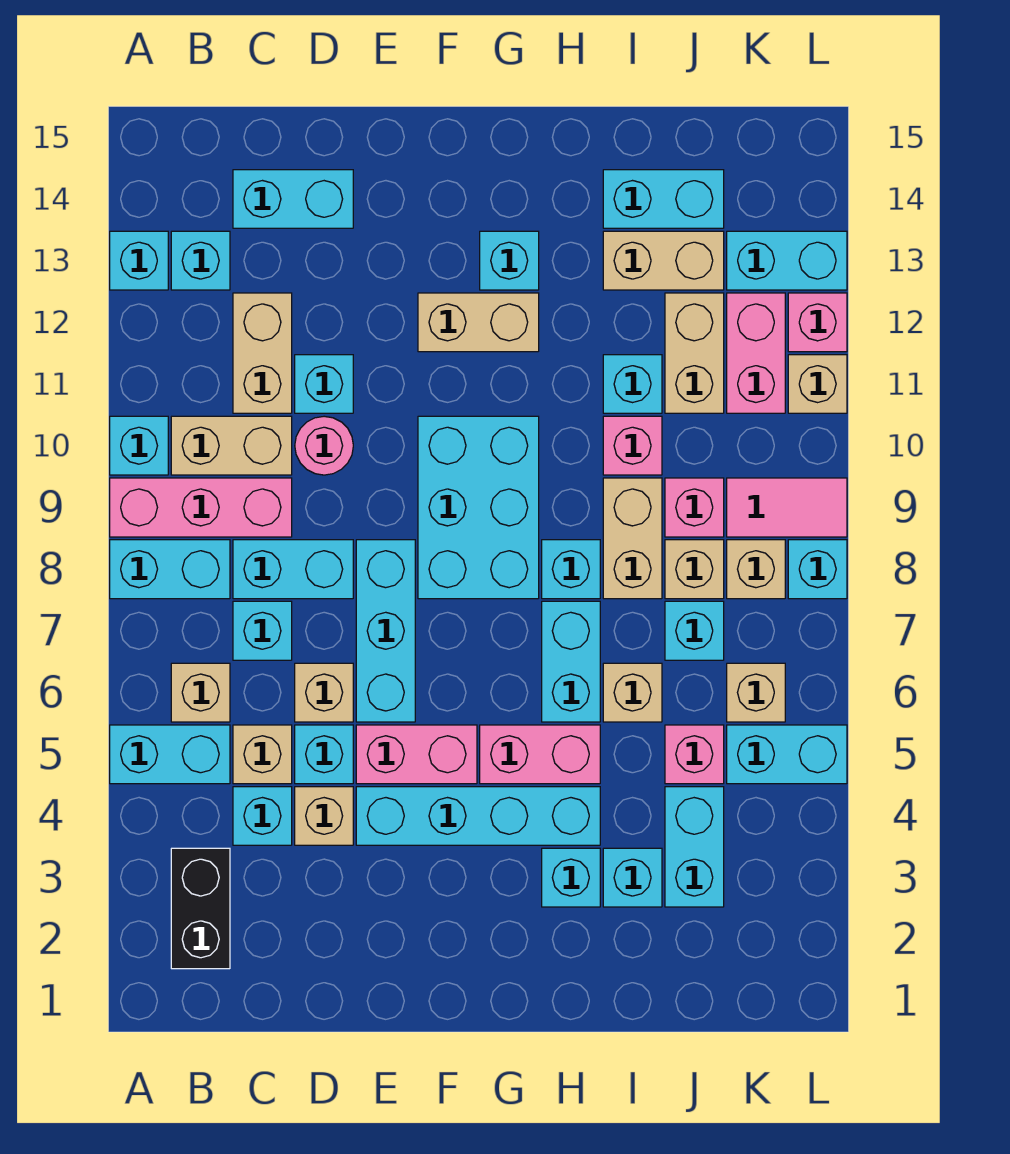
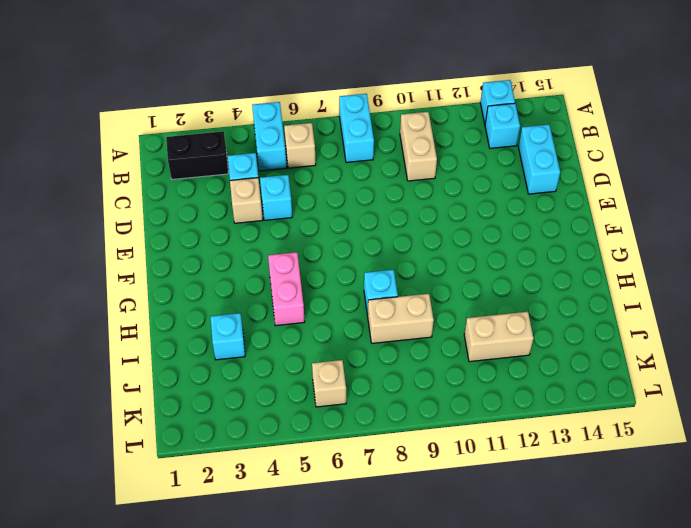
none -> pink brick A9:C9 level 1
none -> cyan brick A10 level 1
none -> tan brick C5 level 1
none -> cyan brick C7 level 1

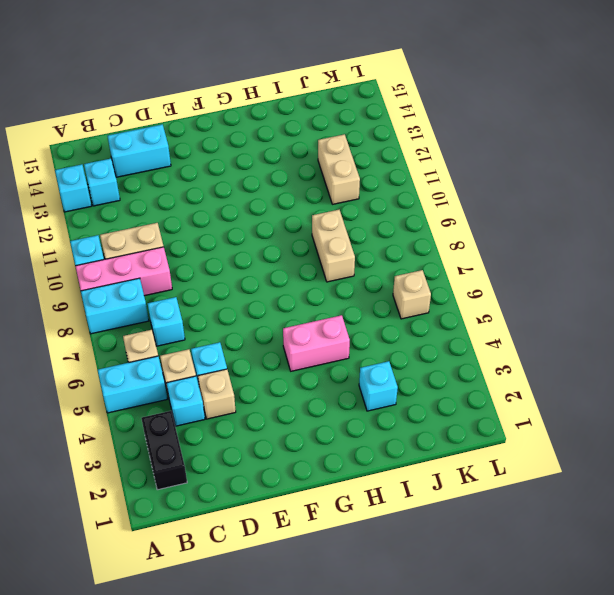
none -> cyan brick C8:D8 level 1
none -> tan brick C11:C12 level 1
none -> tan brick D6 level 1
none -> pink round brick D10 level 1

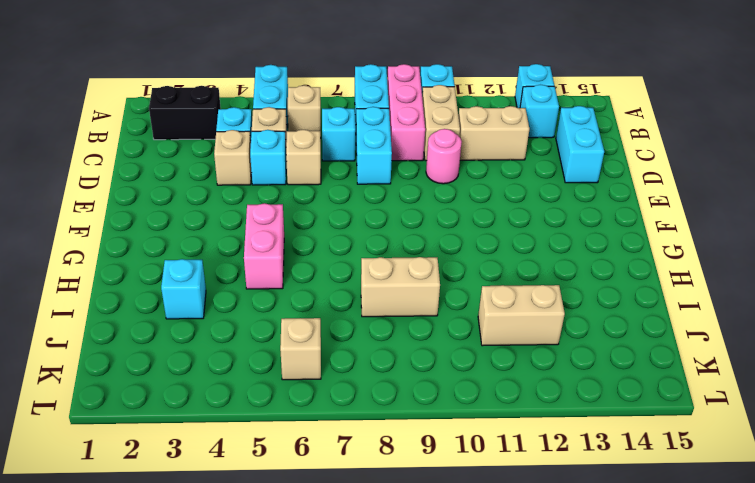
none -> cyan brick D11 level 1
none -> cyan brick E4:H4 level 1
none -> pink brick E5:F5 level 1
none -> cyan brick E6:E8 level 1

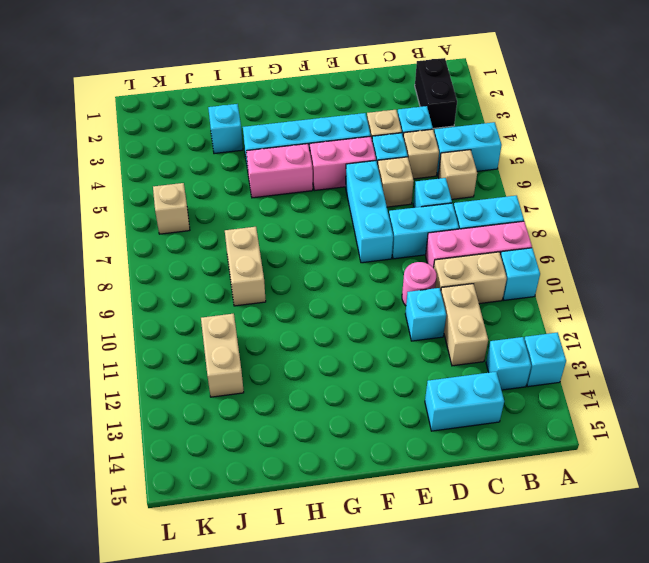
none -> cyan brick F8:G10 level 1
none -> tan brick F12:G12 level 1
none -> cyan brick G13 level 1
none -> cyan brick H3 level 1

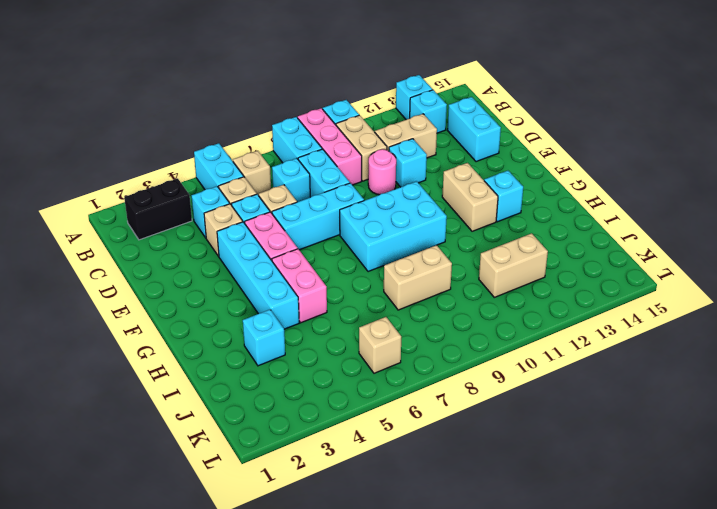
none -> cyan brick H3 level 1
none -> cyan brick H6:H7 level 1
none -> cyan brick H8 level 1
none -> tan brick I6 level 1

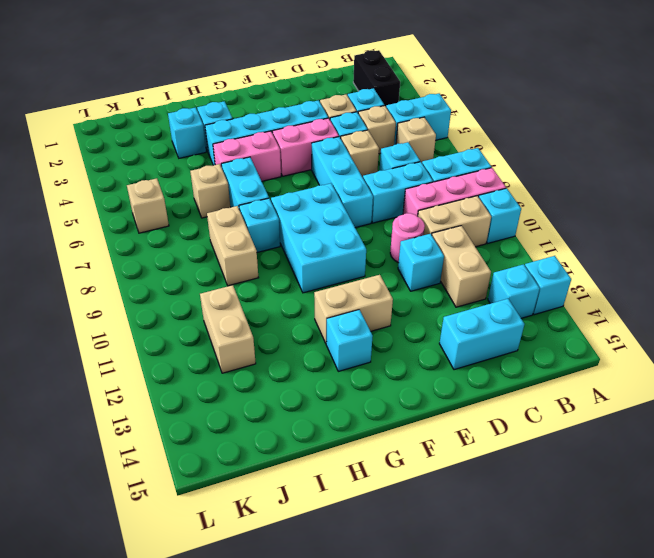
none -> pink brick I10 level 1
none -> cyan brick I11 level 1
none -> tan brick I13:J13 level 1
none -> cyan brick I14:J14 level 1

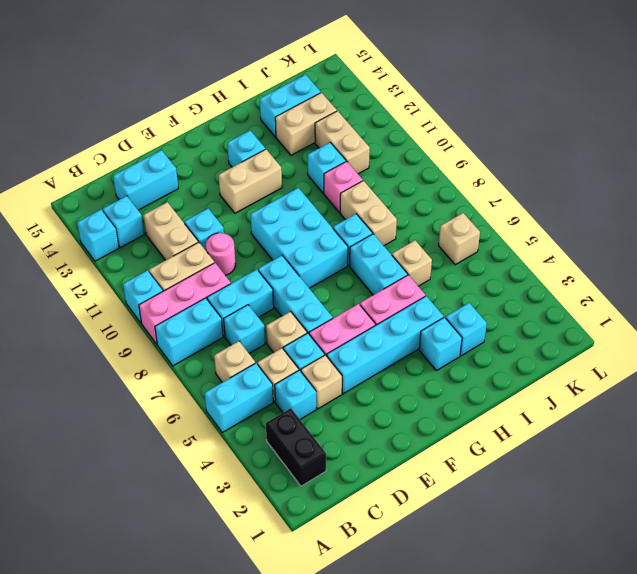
none -> cyan brick J3:J4 level 1
none -> pink brick J5 level 1
none -> cyan brick J7 level 1
none -> tan brick J8 level 1

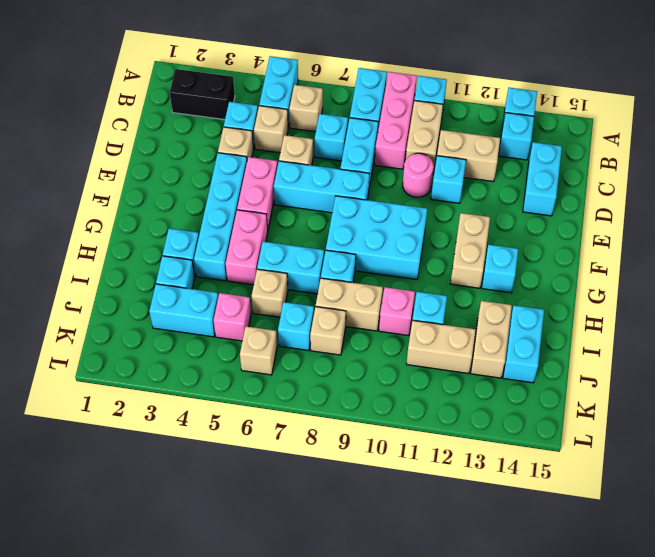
none -> cyan brick D5 level 1
none -> pink brick J9 level 1
none -> cyan brick K5:L5 level 1
none -> tan brick K8 level 1

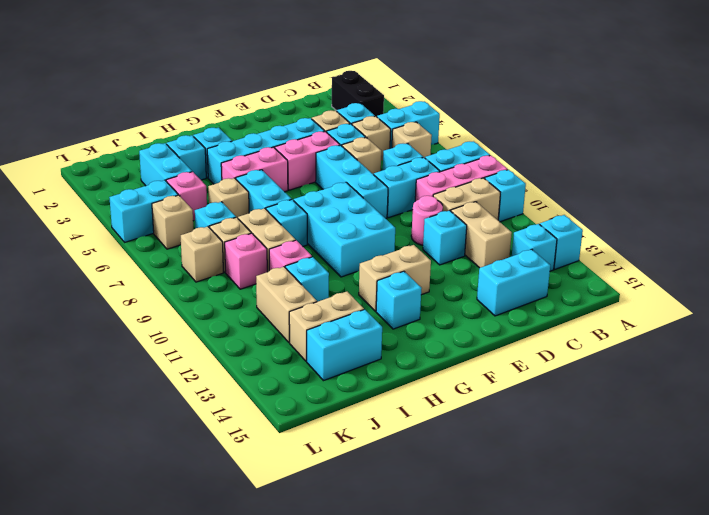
none -> pink tile K9:L9 level 1
none -> pink brick K11:K12 level 1
none -> cyan brick K13:L13 level 1
none -> cyan brick L8 level 1

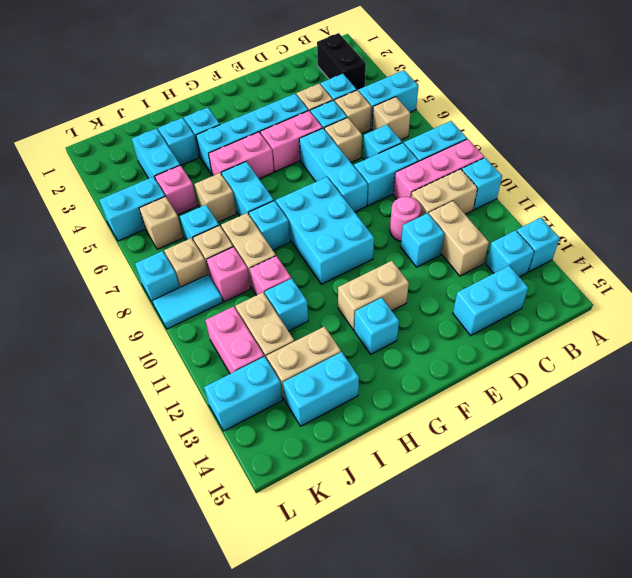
cyan tile K9:L9 level 1 -> pink tile K9:L9 level 1
none -> tan brick L11 level 1
none -> pink brick L12 level 1

